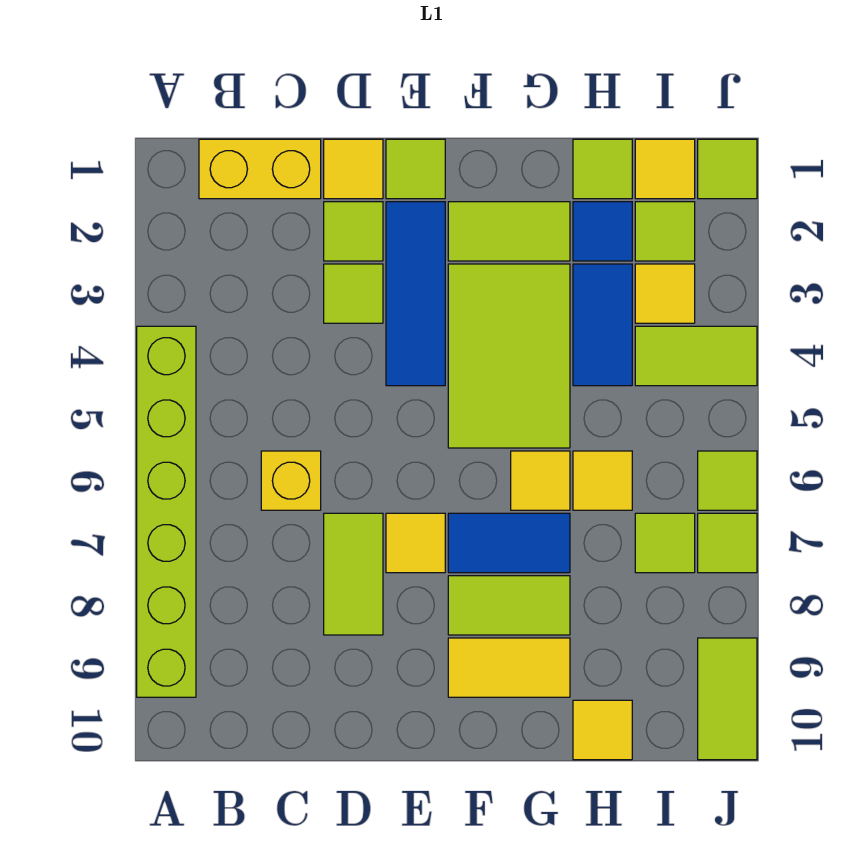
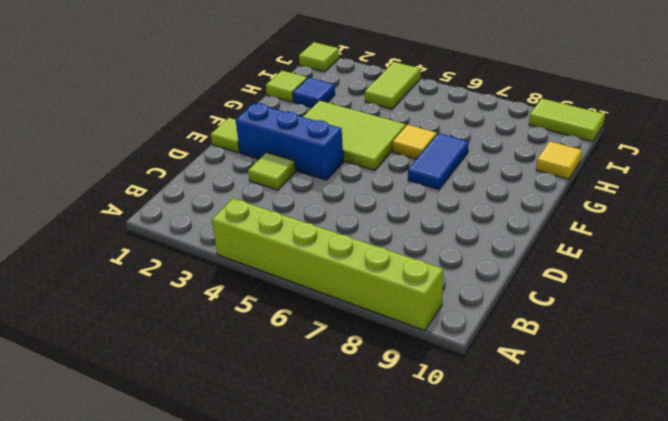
blue brick E2:E4 level 1 -> blue tile E2:E4 level 1
none -> yellow brick B1:C1 level 1
none -> yellow brick C6 level 1
none -> yellow tile D1 level 1
none -> lime tile D2 level 1

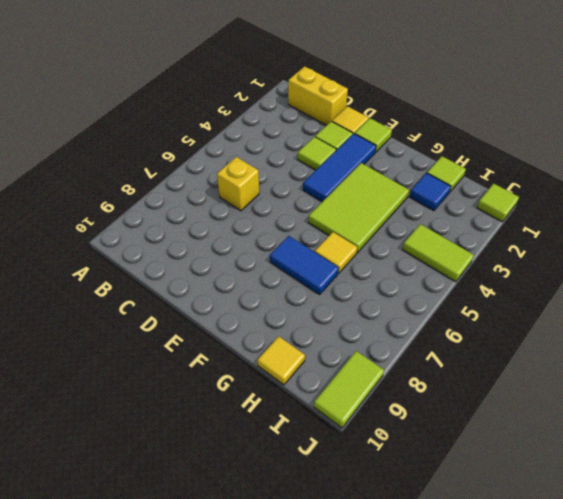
none -> lime brick A4:A9 level 1
none -> lime tile D7:D8 level 1
none -> yellow tile E7 level 1
none -> lime tile F2:G2 level 1

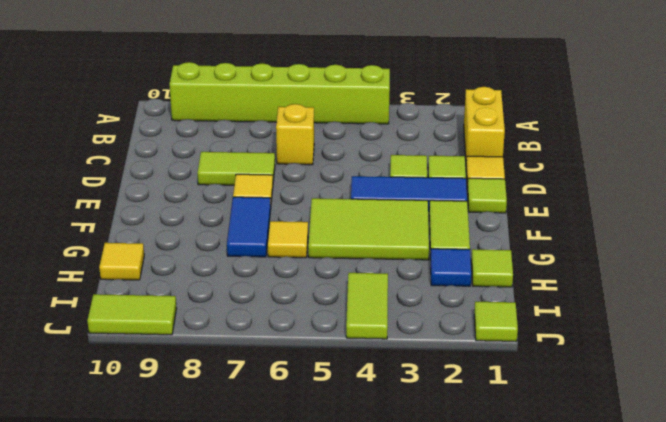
none -> lime tile F8:G8 level 1
none -> yellow tile F9:G9 level 1
none -> blue tile H3:H4 level 1
none -> yellow tile H6 level 1

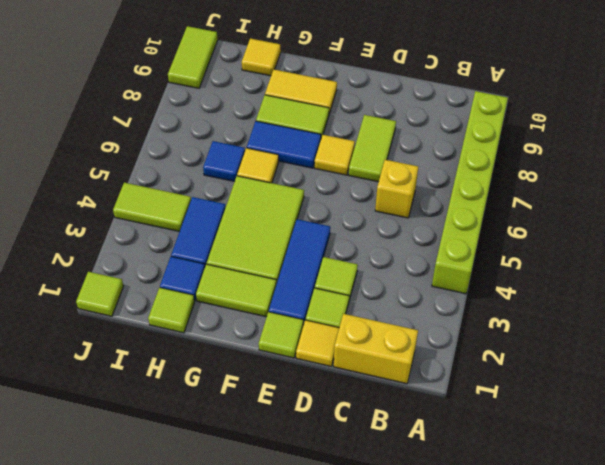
blue tile H6 level 1 -> yellow tile H6 level 1
none -> yellow tile I1 level 1
none -> lime tile I2 level 1
none -> yellow tile I3 level 1
none -> lime tile I7 level 1

